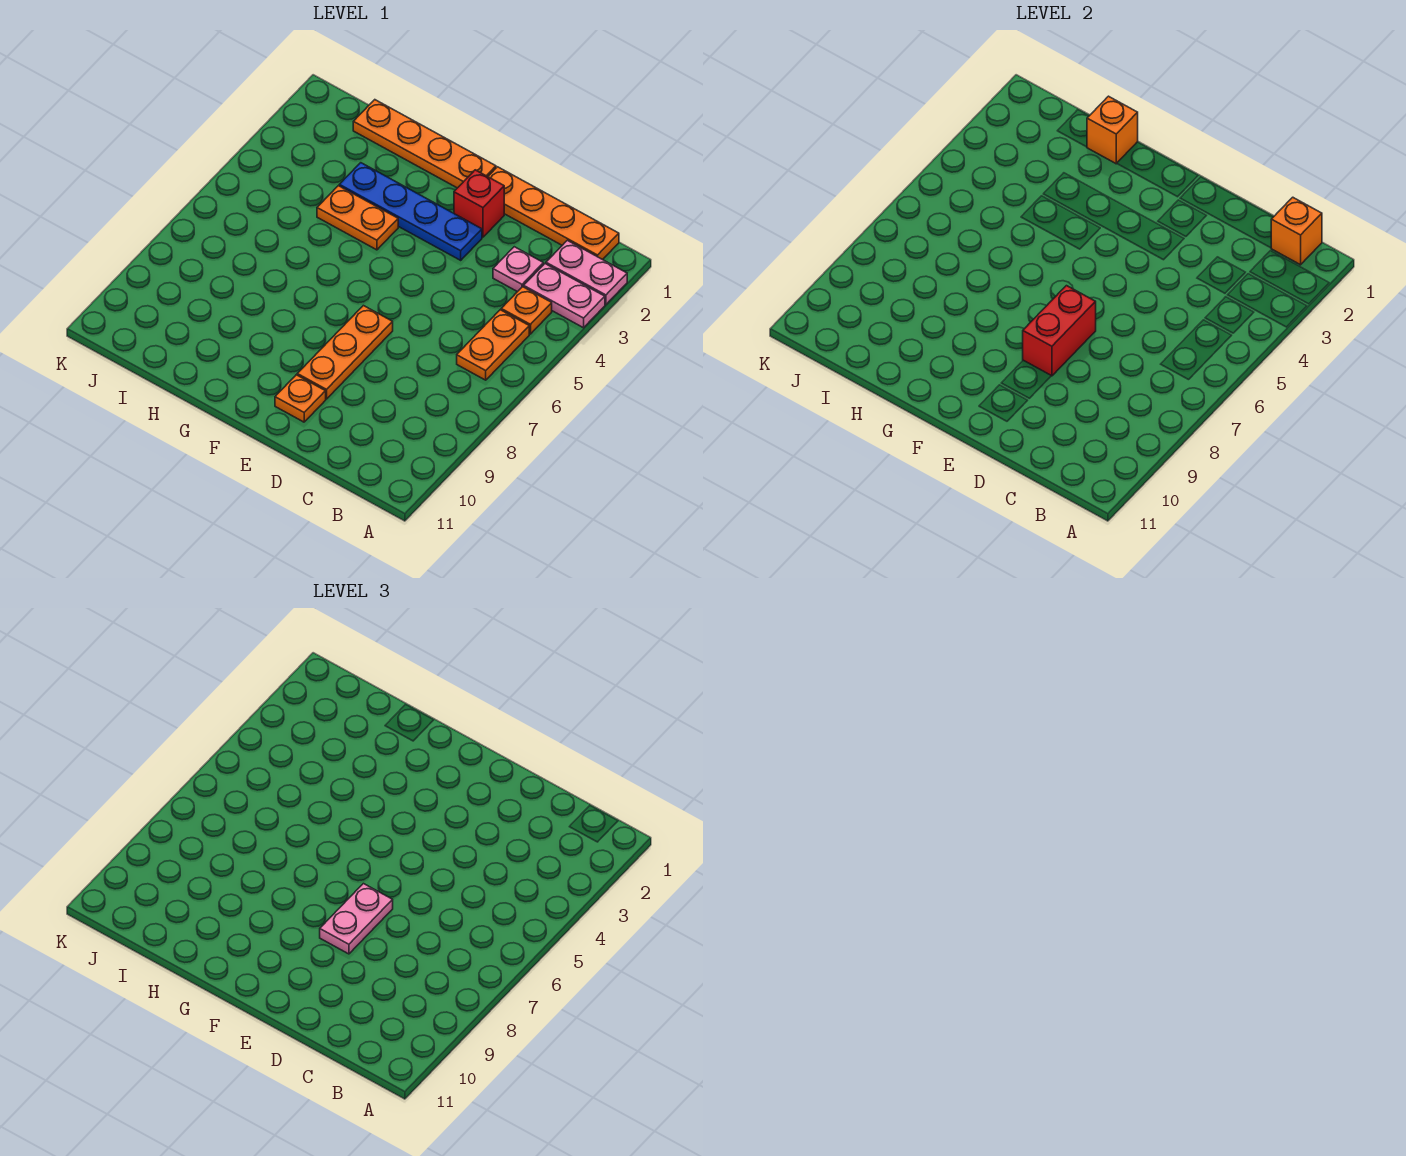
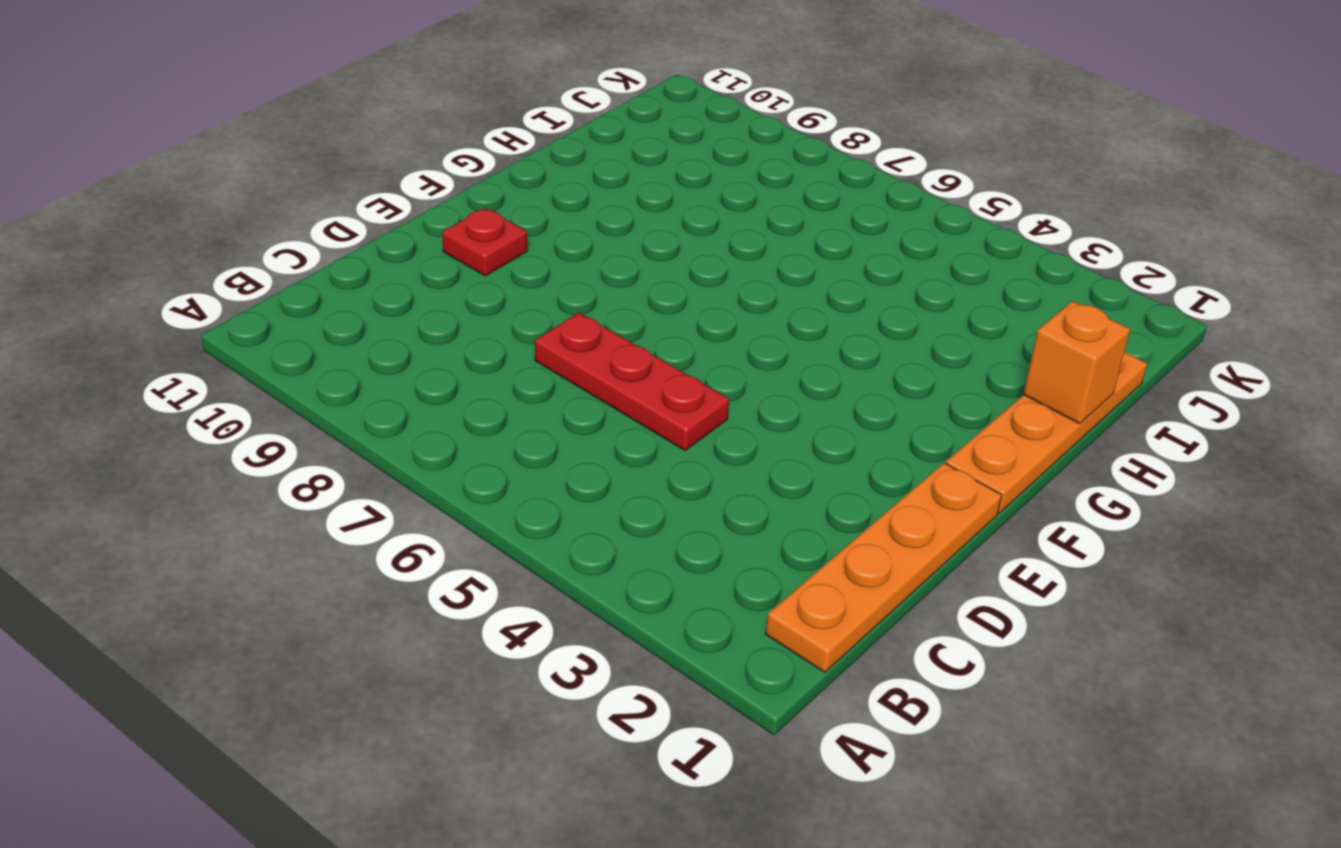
red plate D5:D7 level 1 -> none
red plate E10 level 1 -> orange plate E10 level 1
none -> pink plate A2:B2 level 1
none -> pink plate A3:B3 level 1
none -> orange plate B4 level 1

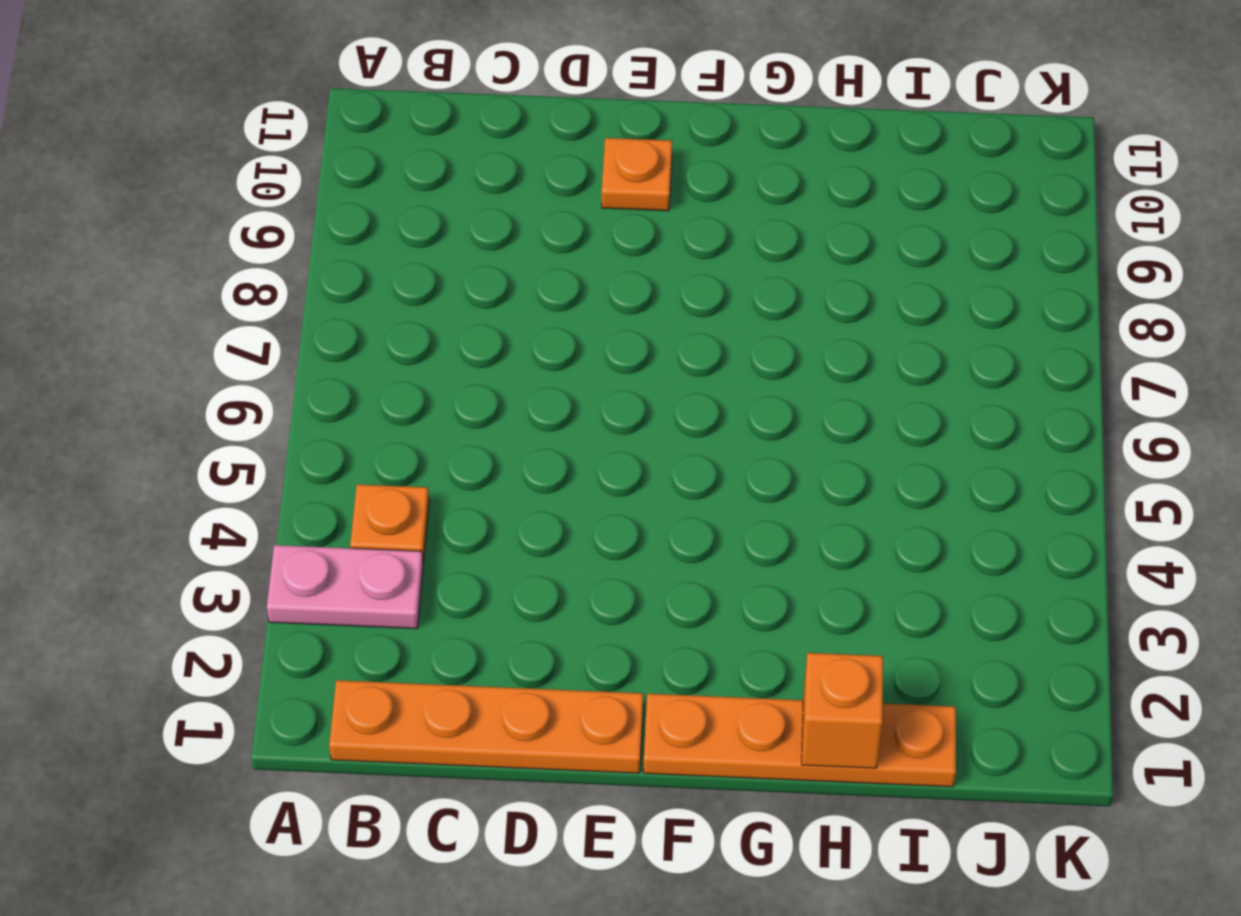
none -> pink plate A2:B2 level 1
none -> orange plate B5:B6 level 1
none -> pink plate C3 level 1

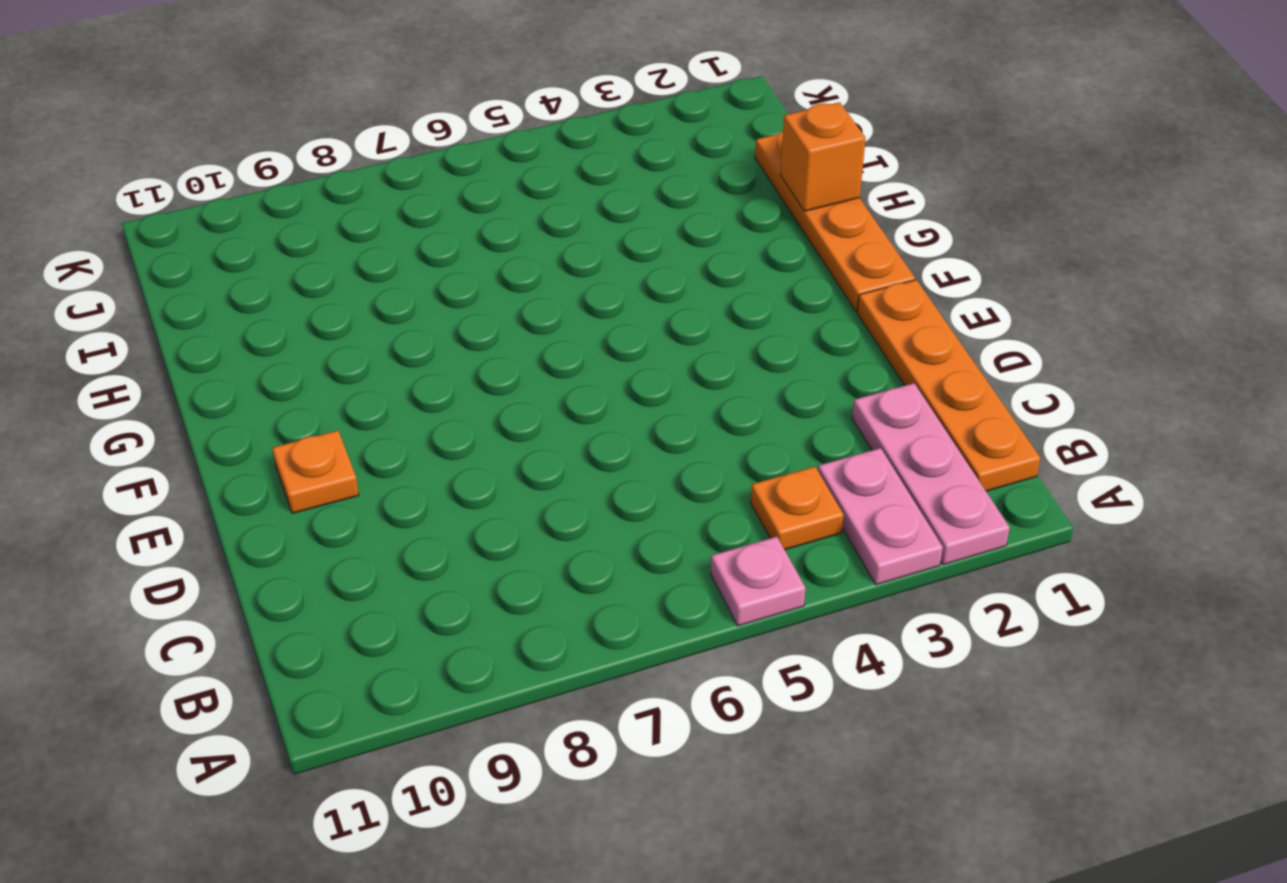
pink plate A2:C2 level 1 -> pink plate A2:B2 level 1
pink plate A5 level 1 -> pink plate C3 level 1
none -> orange plate B5:B6 level 1
none -> red brick E2 level 1
none -> blue plate E3:H3 level 1

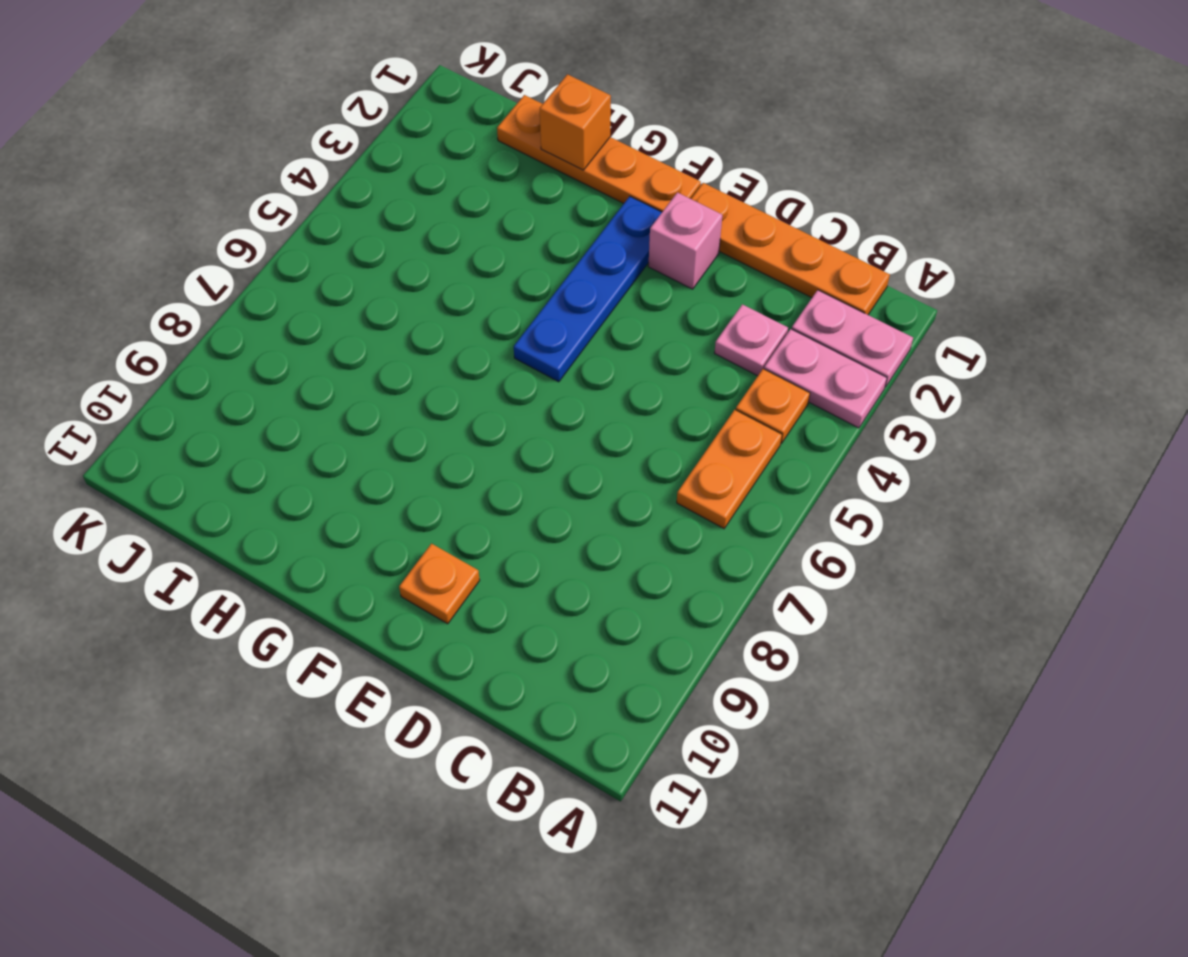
pink brick E2 level 1 -> red brick E2 level 1
blue plate F2:F5 level 1 -> blue plate E3:H3 level 1
none -> orange plate E7:E9 level 1
none -> orange plate G4:H4 level 1
none -> orange brick B1 level 2

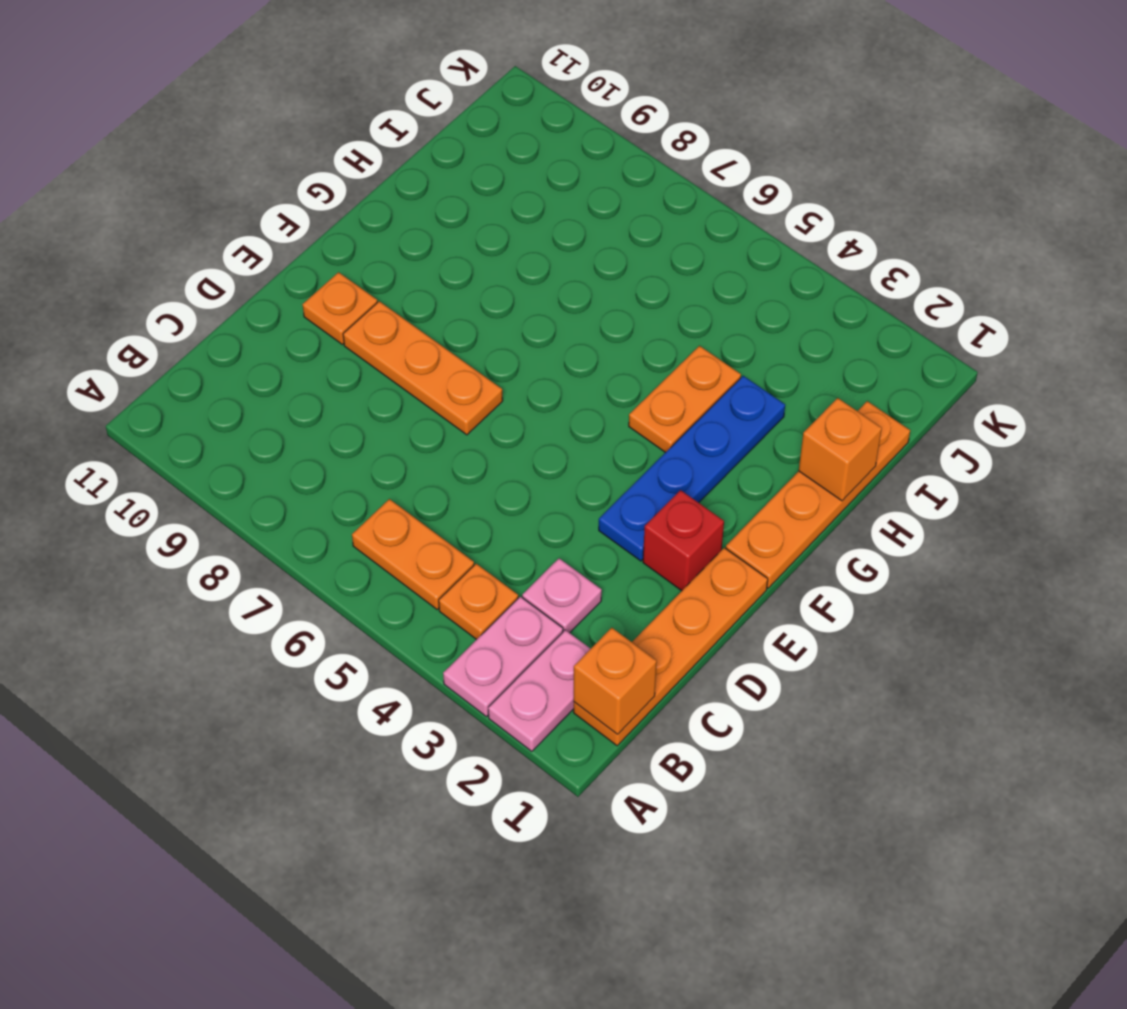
none -> red brick E7:E8 level 2
none -> pink plate E7:E8 level 3

